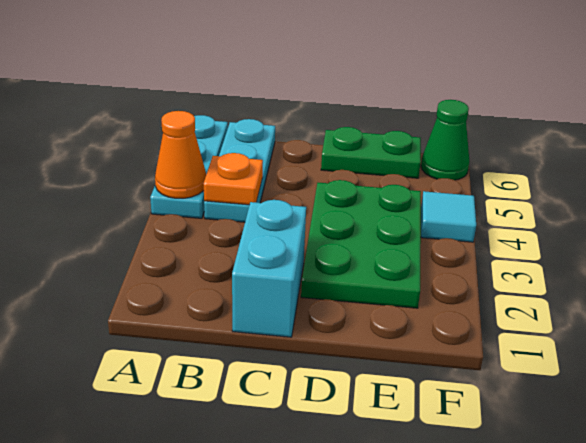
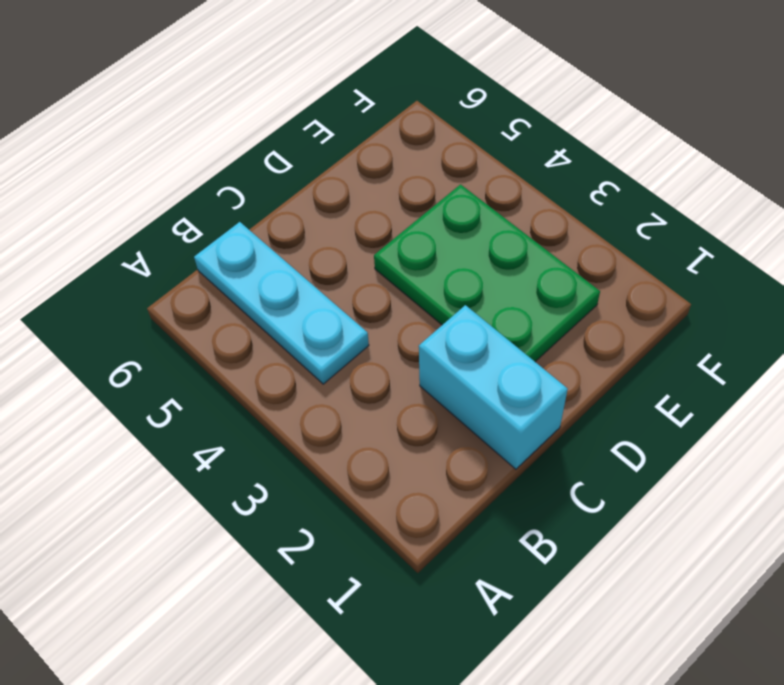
none -> cyan plate A4:A6 level 1
none -> green plate D6:E6 level 1

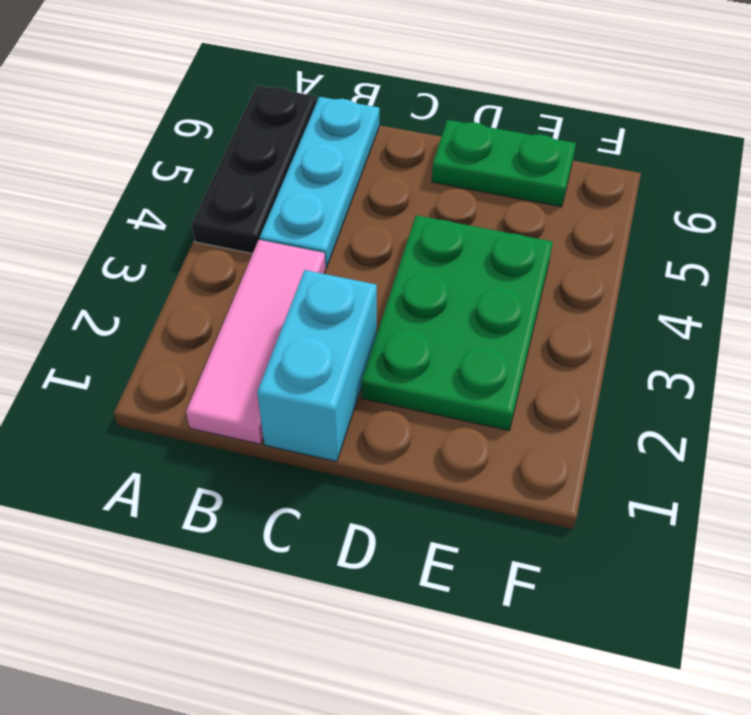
black plate A4:A6 level 1 -> cyan plate A4:A6 level 1
pink tile B1:B3 level 1 -> none
none -> cyan tile F4 level 1
none -> green cone F6 level 1

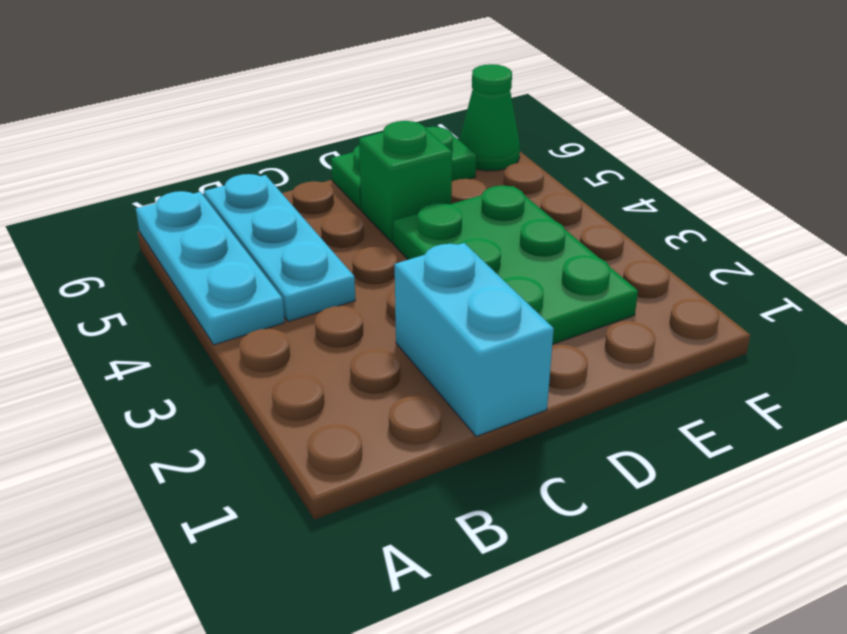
green brick D5 level 1 -> none
none -> cyan tile F4 level 1
none -> orange cone A4 level 2

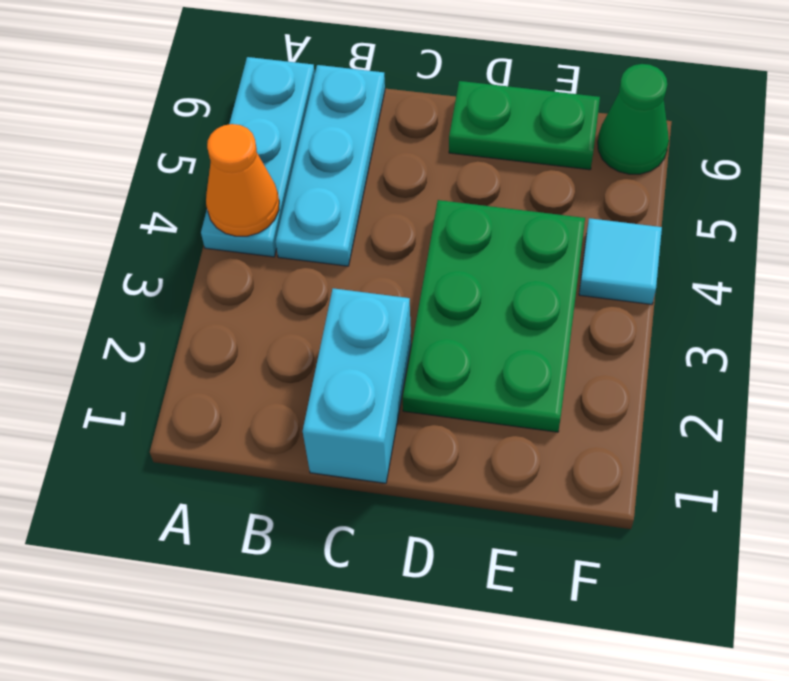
none -> orange plate B4 level 2

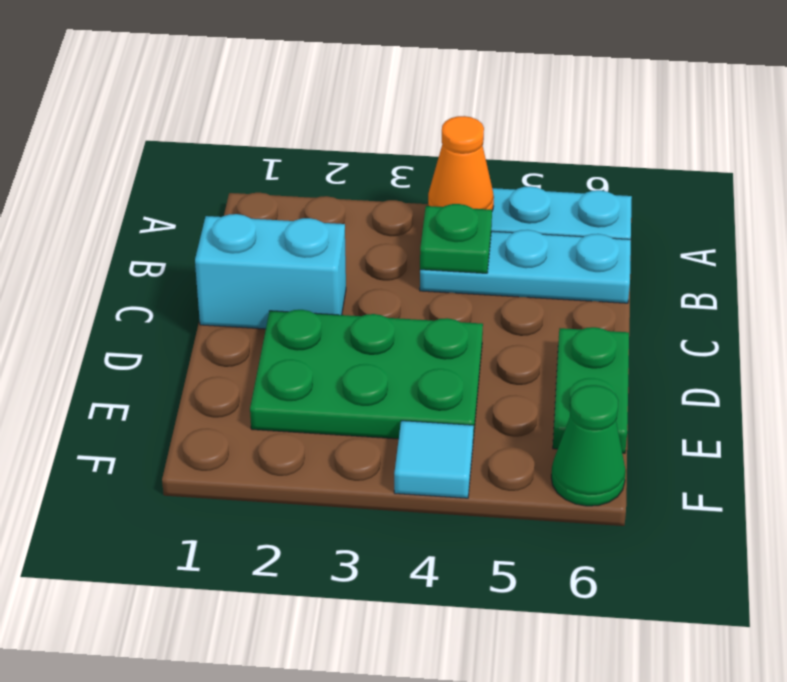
green plate B4 level 2 -> orange plate B4 level 2

